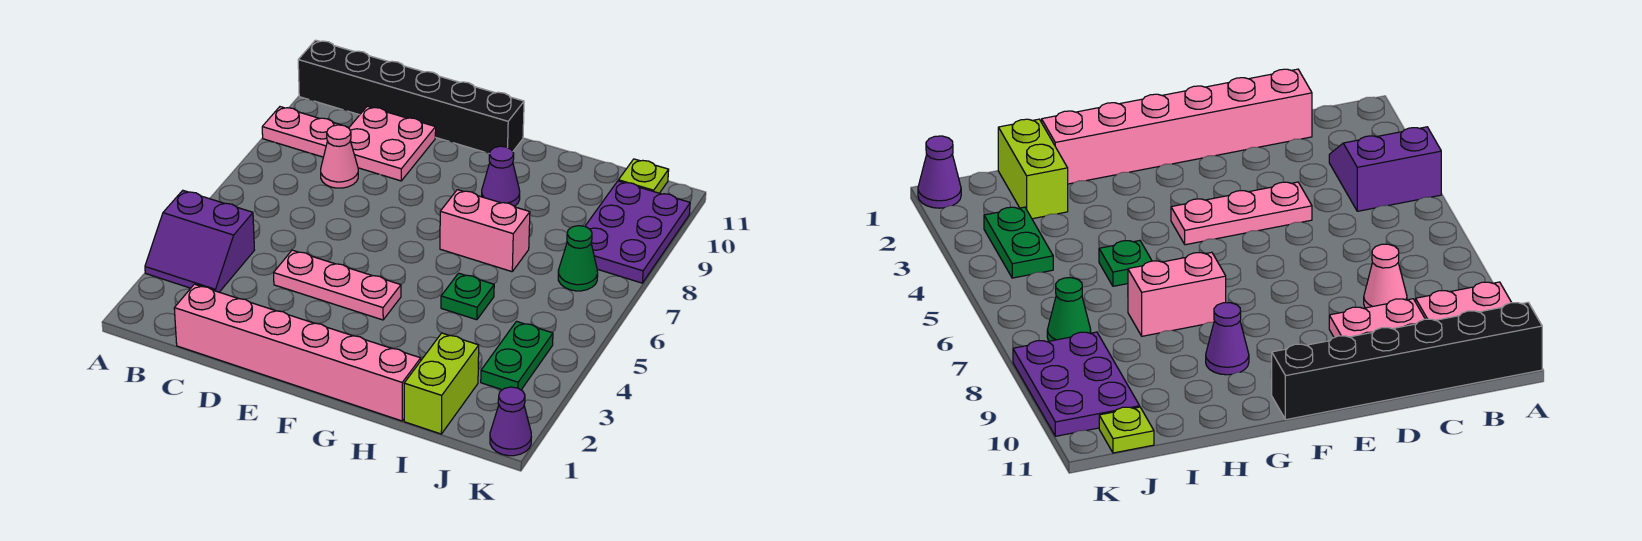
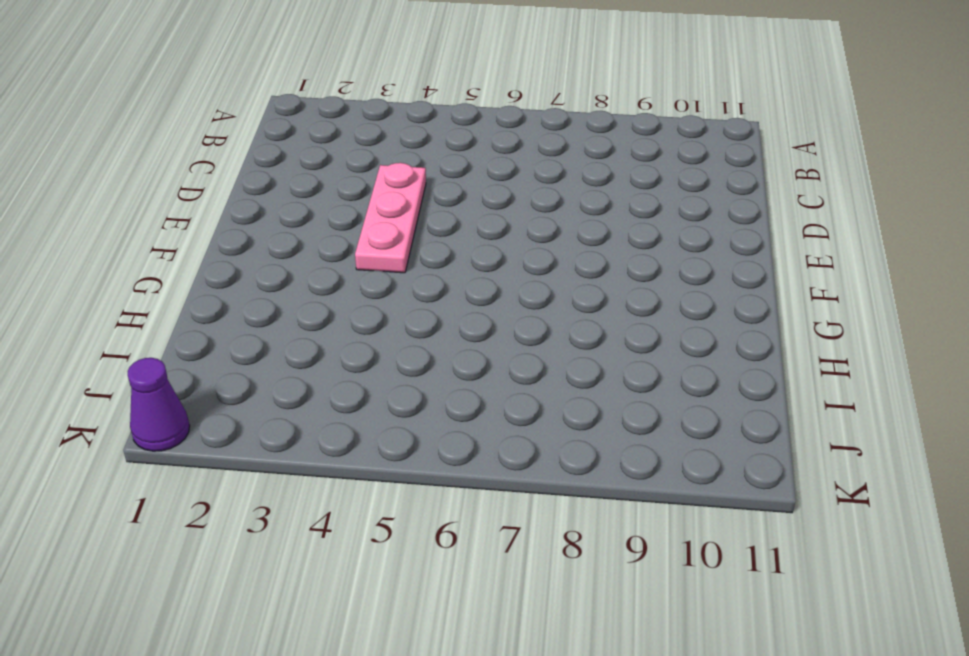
none -> purple slope A3:B4 level 1 top 4
none -> pink plate A9:B9 level 1
none -> black brick A11:F11 level 1

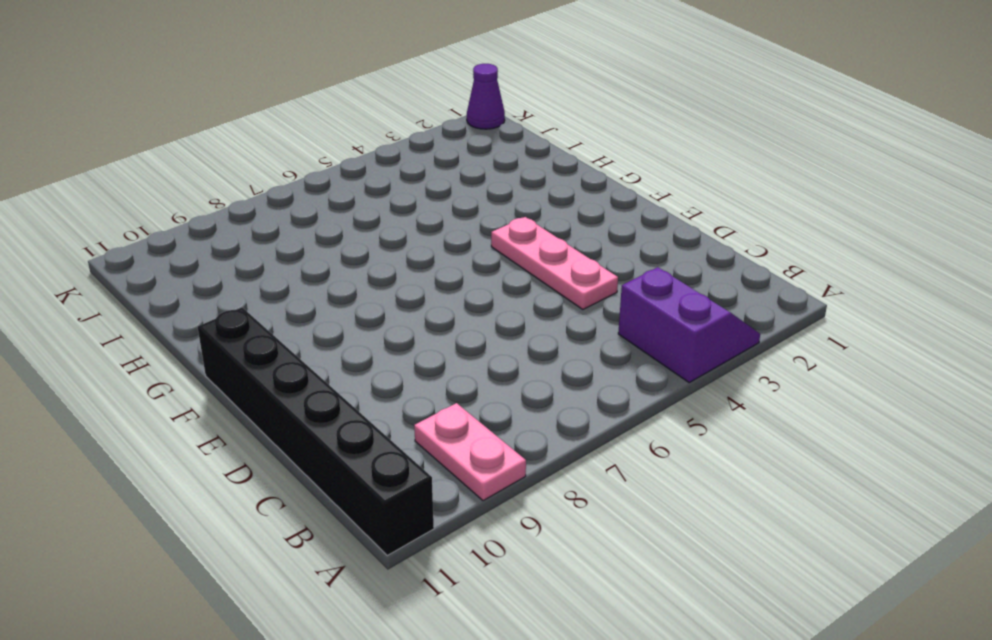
none -> pink brick C1:H1 level 1
none -> pink cone C8 level 1
none -> pink plate C9:D10 level 1

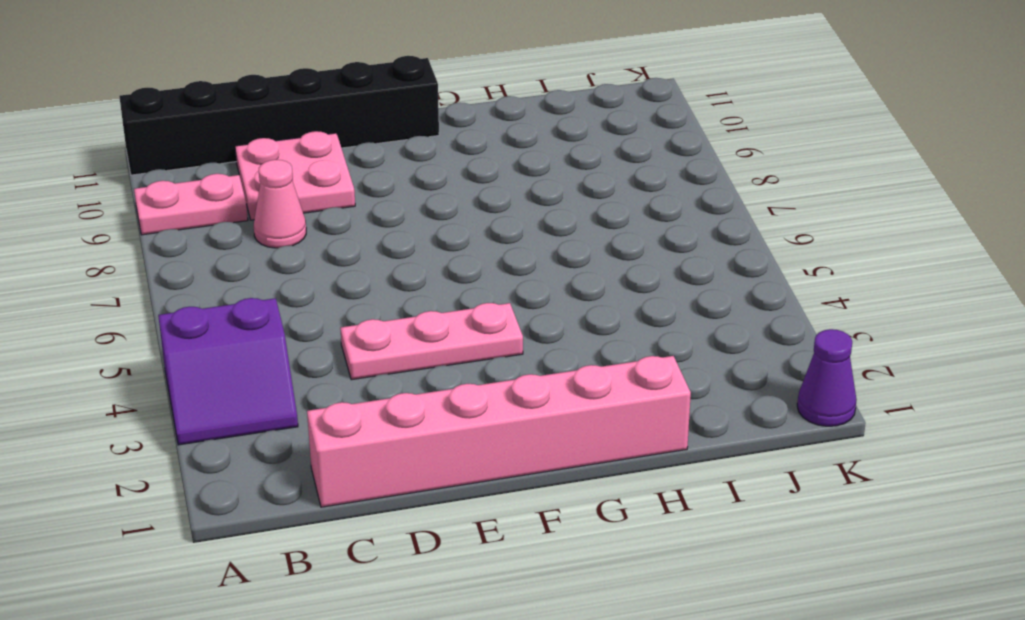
none -> pink brick G7:H7 level 1
none -> purple cone G9 level 1
none -> green plate H5 level 1

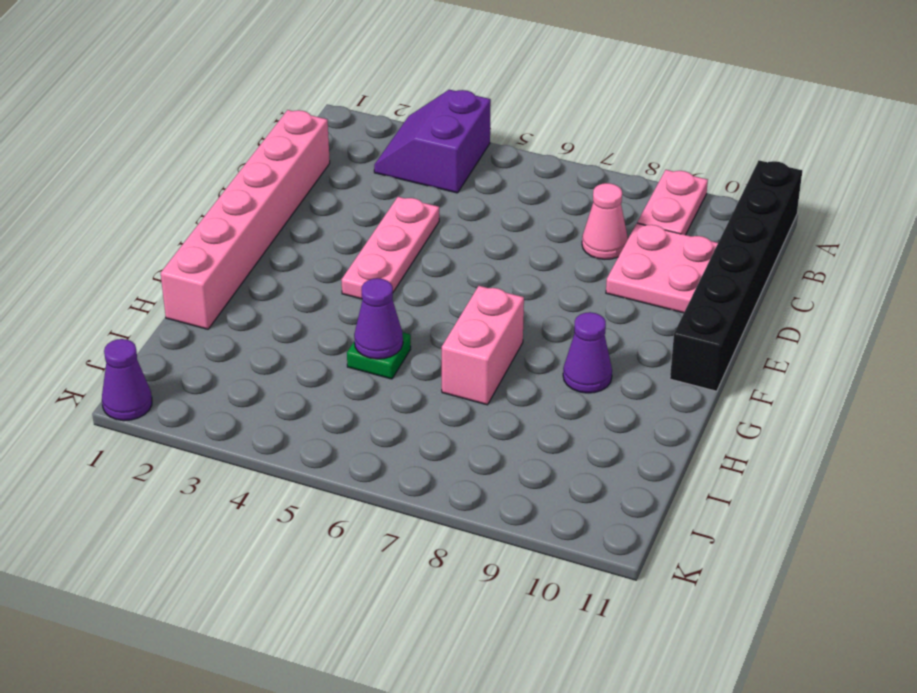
purple cone H5 level 2 -> none
none -> lime brick I1:I2 level 1
none -> green plate J3:J4 level 1
none -> green cone J7 level 1

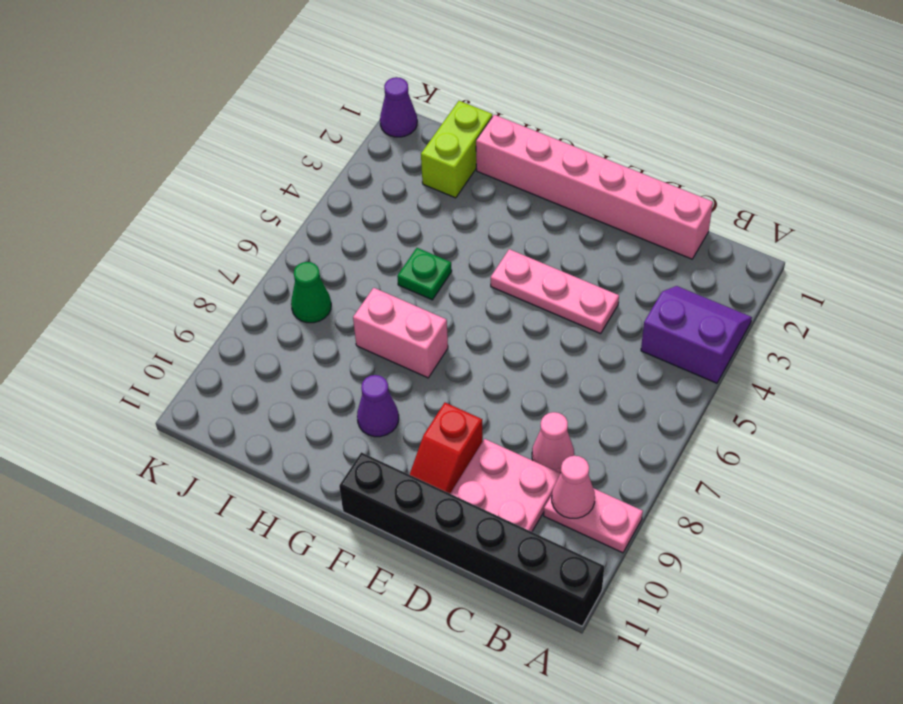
pink cone B9 level 2 -> none
red slope E9:E10 level 1 top 9 -> none
none -> green plate J3:J4 level 1
none -> purple plate J8:K10 level 1
none -> lime plate J11 level 1

